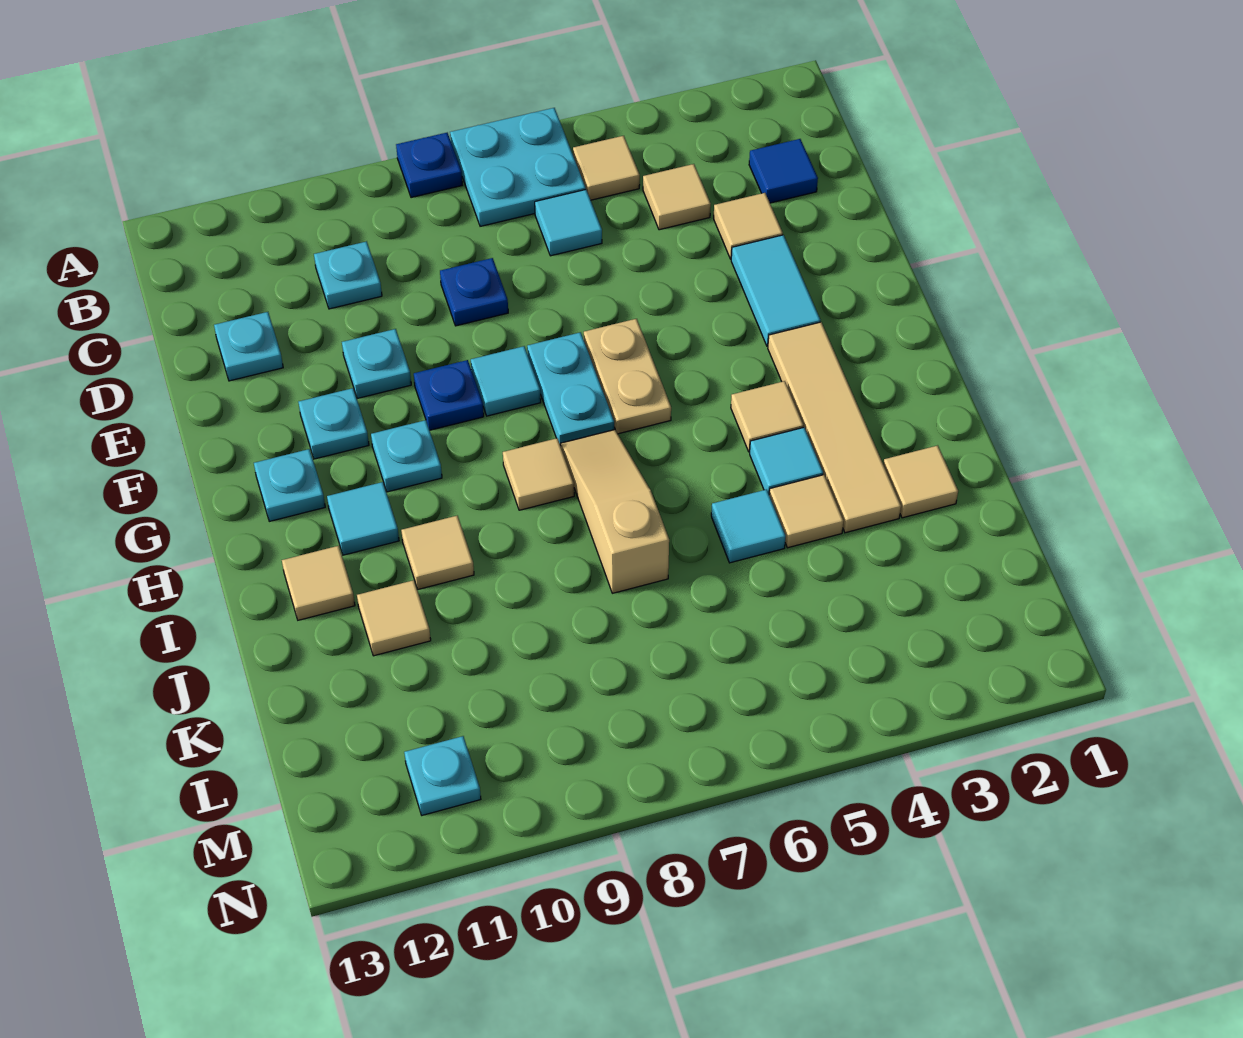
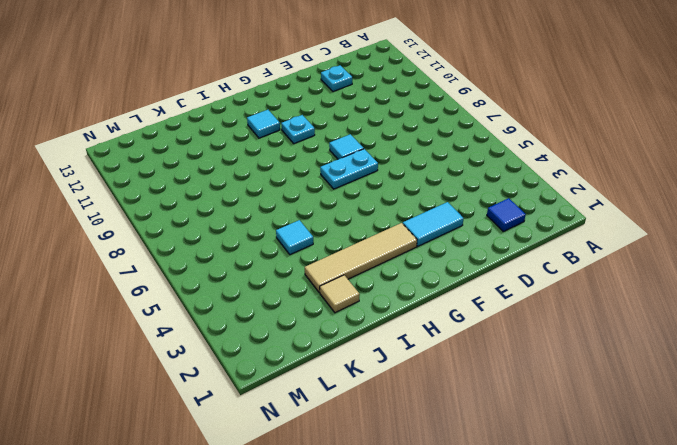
none -> cyan plate A6:B7 level 1
none -> blue plate A8 level 1
none -> tan tile B5 level 1
none -> tan tile C4 level 1

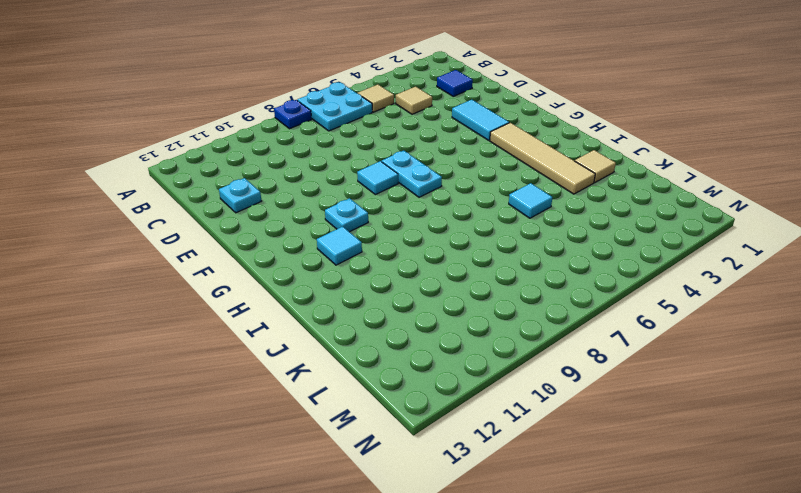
none -> cyan tile C6 level 1
none -> cyan plate C10 level 1
none -> tan tile D3 level 1
none -> blue plate D8 level 1

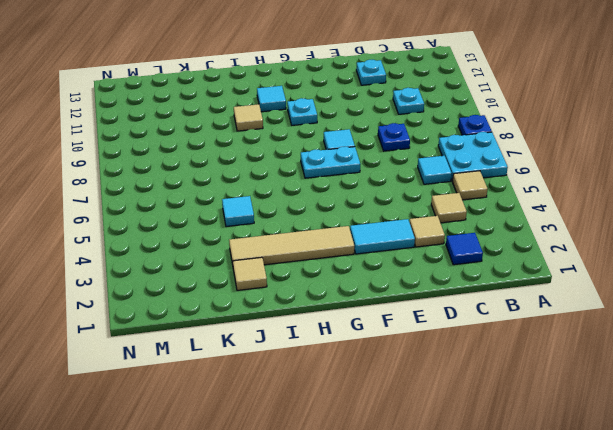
none -> cyan plate E10 level 1
none -> tan plate F6:G6 level 1
none -> blue plate F9 level 1
none -> cyan plate F11 level 1

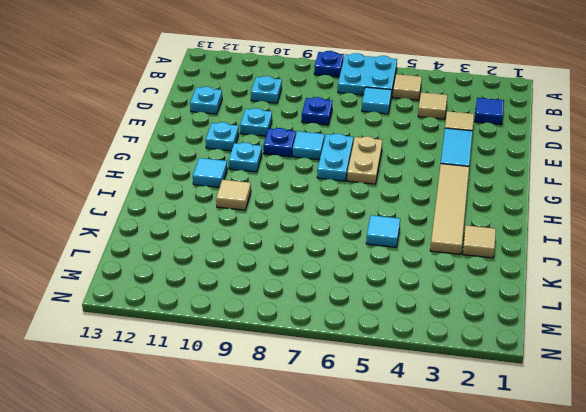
none -> cyan plate G12 level 1
none -> tan tile H4 level 1
none -> tan slope H7:J7 level 1 top J
none -> tan tile H8 level 1

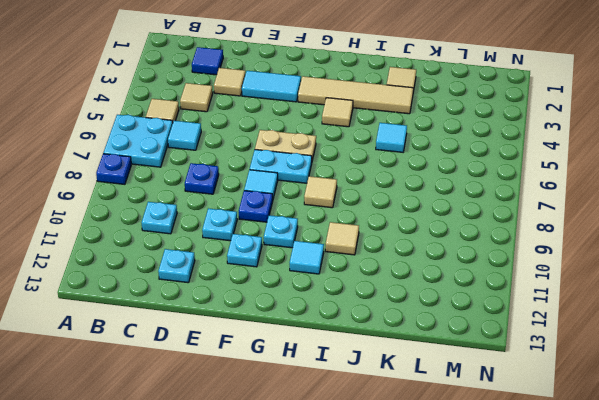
none -> cyan plate G12 level 1
none -> tan slope H7:J7 level 1 top J
none -> cyan tile I4 level 1
none -> tan tile I12 level 1

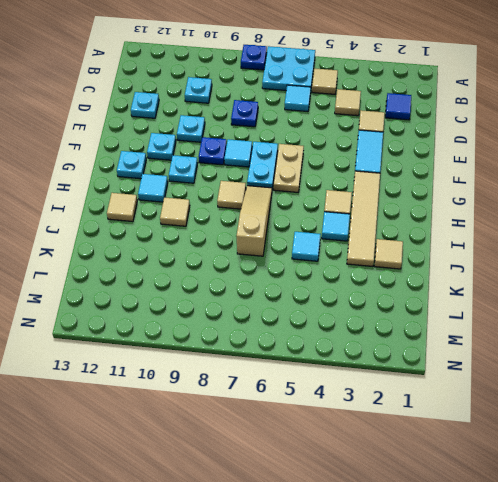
none -> tan tile J4 level 1
none -> tan tile J11 level 1
none -> cyan plate M11 level 1

